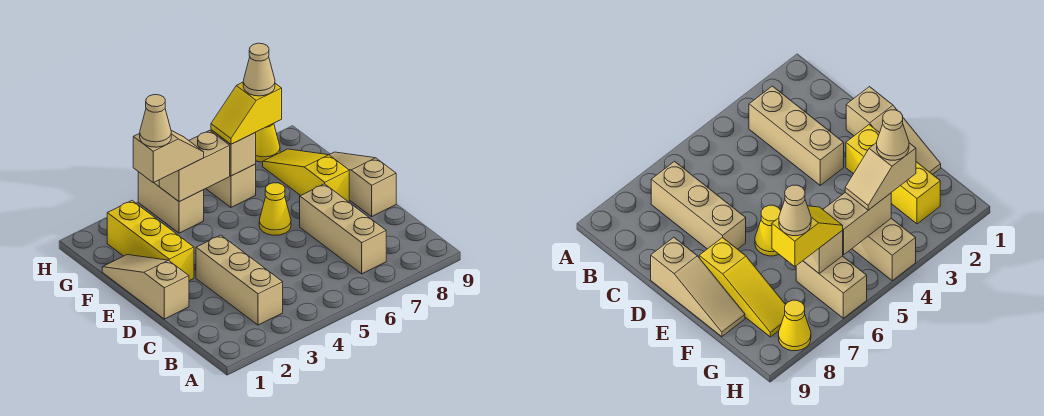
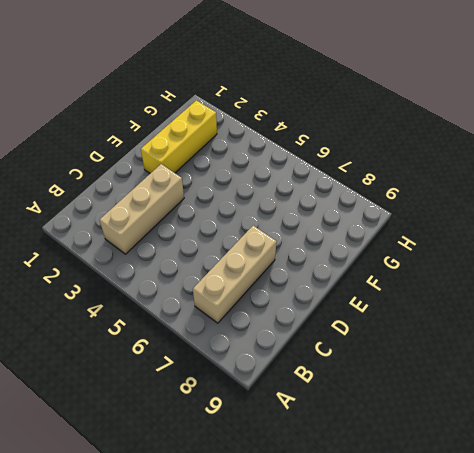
none -> tan slope D1:F1 level 1 top D
none -> tan slope D9:F9 level 1 top D
none -> yellow cone E6 level 1

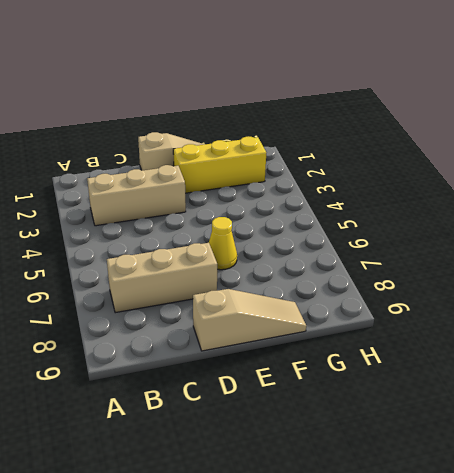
none -> yellow slope E8:G8 level 1 top E
none -> tan brick G4:H4 level 1
none -> tan brick G6:H6 level 1

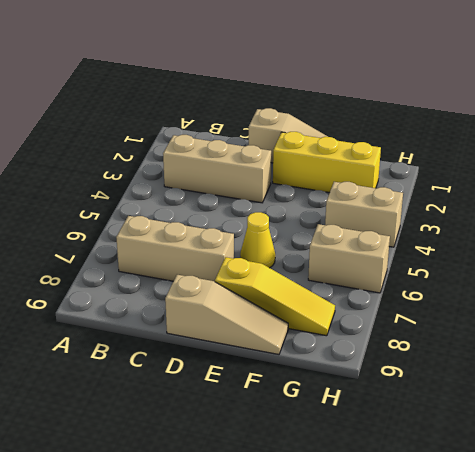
none -> yellow cone H8 level 1
none -> tan brick G4:G5 level 2
none -> tan brick G6 level 2

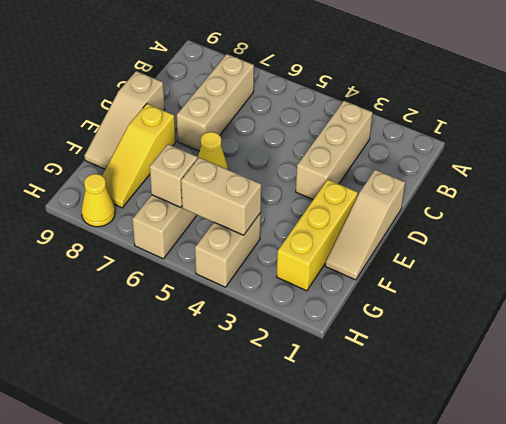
none -> tan slope G3:G4 level 3 top 3
none -> yellow slope G6:G7 level 3 top 7
none -> tan cone G3 level 4

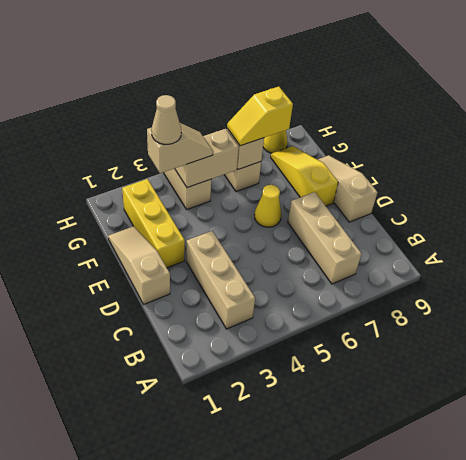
none -> tan cone G7 level 4

